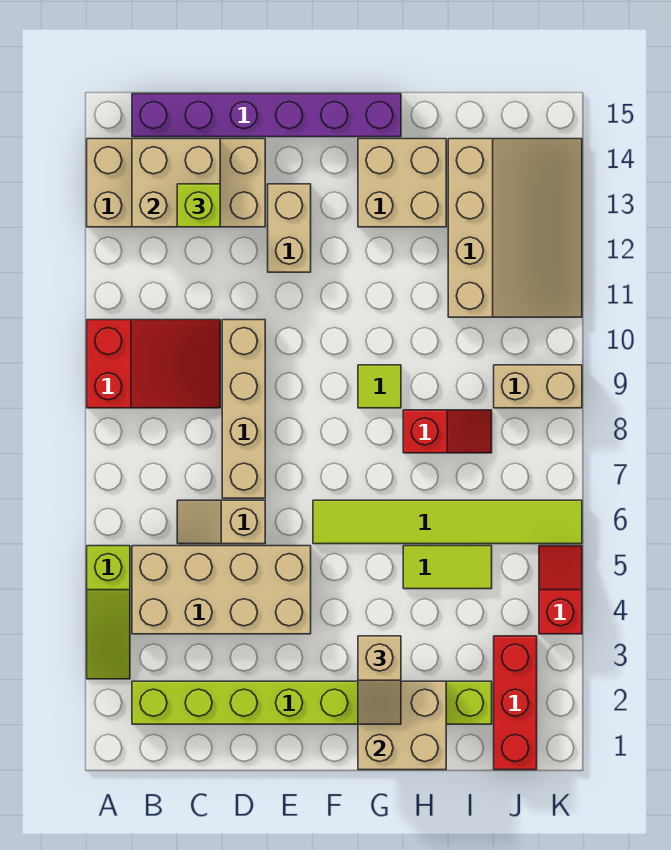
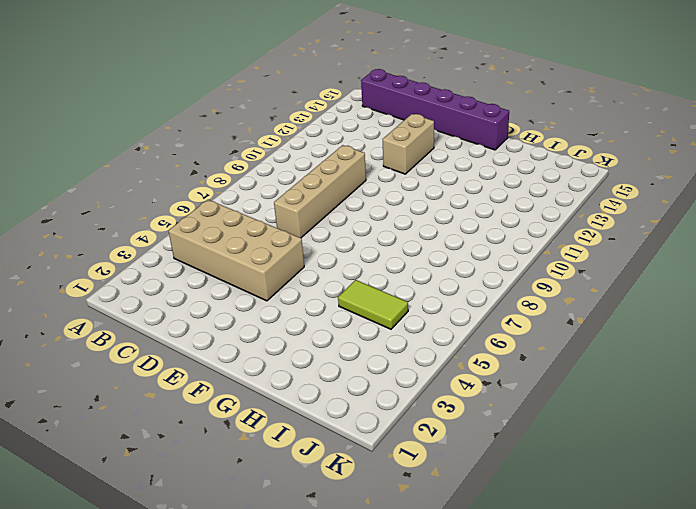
none -> lime slope A3:A5 level 1 top 5
none -> red slope A9:C10 level 1 top A
none -> tan brick A13:D14 level 1

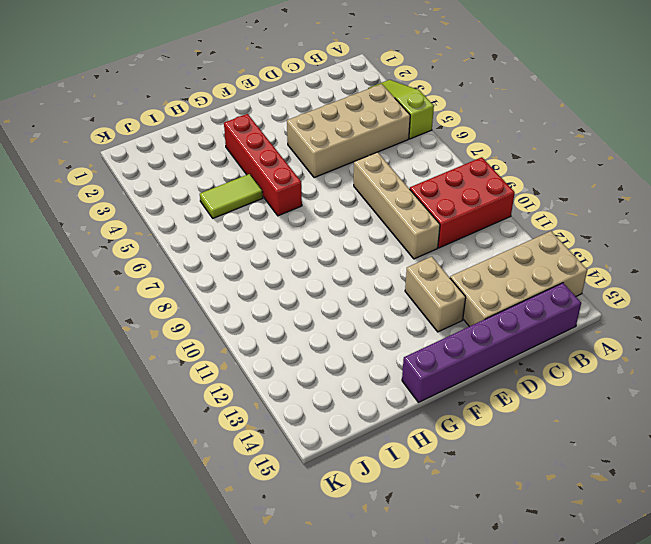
red brick A9:C10 level 1 -> red slope A9:C10 level 1 top A
red brick G3:G6 level 1 -> lime tile F6:K6 level 1
none -> lime brick B2:I2 level 1
none -> tan slope C6:D6 level 1 top D
none -> lime tile G9 level 1

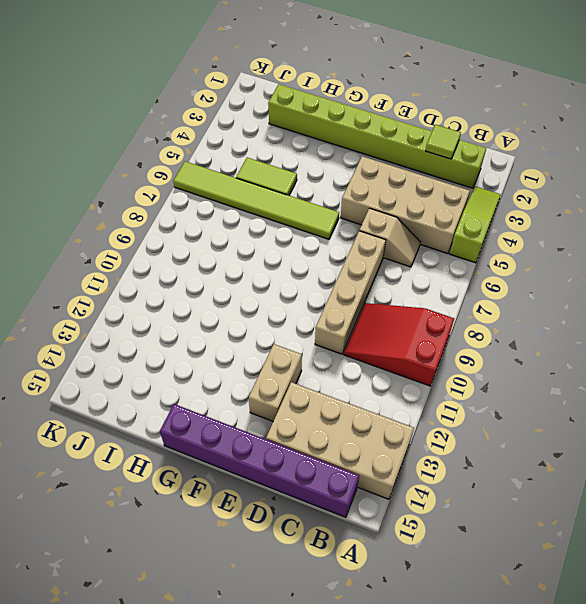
lime tile C2 level 2 -> lime tile G9 level 1
none -> tan brick G13:H14 level 1
none -> red slope H8:I8 level 1 top H
none -> tan slope I11:K14 level 1 top I

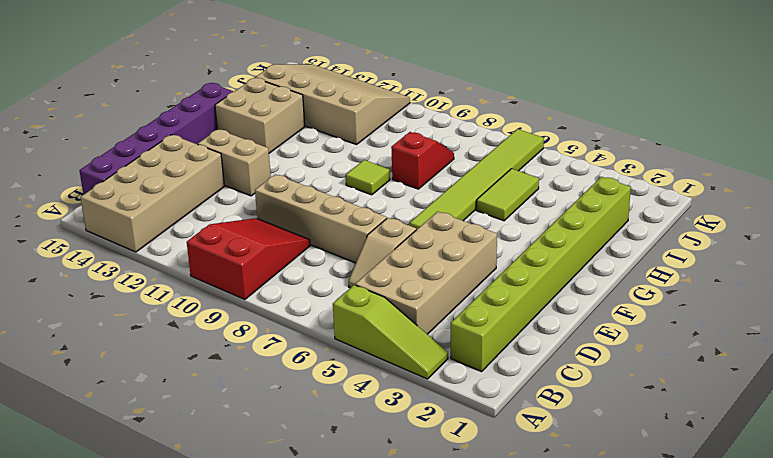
none -> red brick J1:J3 level 1
none -> tan brick J9:K9 level 1
none -> red slope K4:K5 level 1 top 4

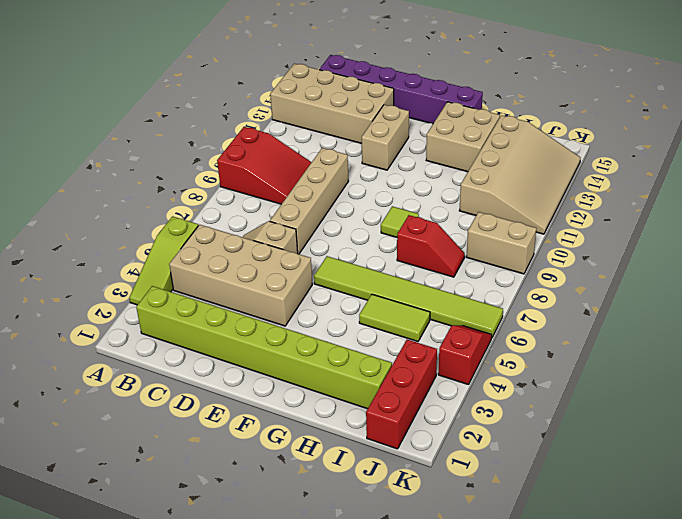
none -> tan brick B13:C14 level 2
none -> tan brick G1:H2 level 2
none -> lime brick C13 level 3

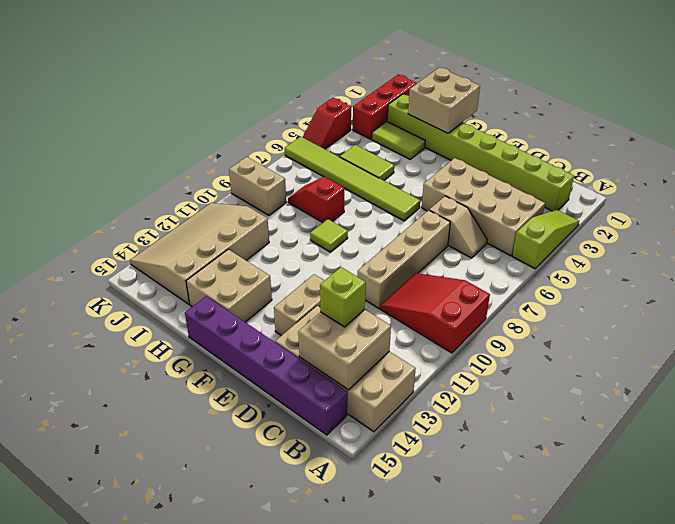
lime tile H3:I3 level 1 -> none
none -> tan slope G2:G3 level 3 top 3

